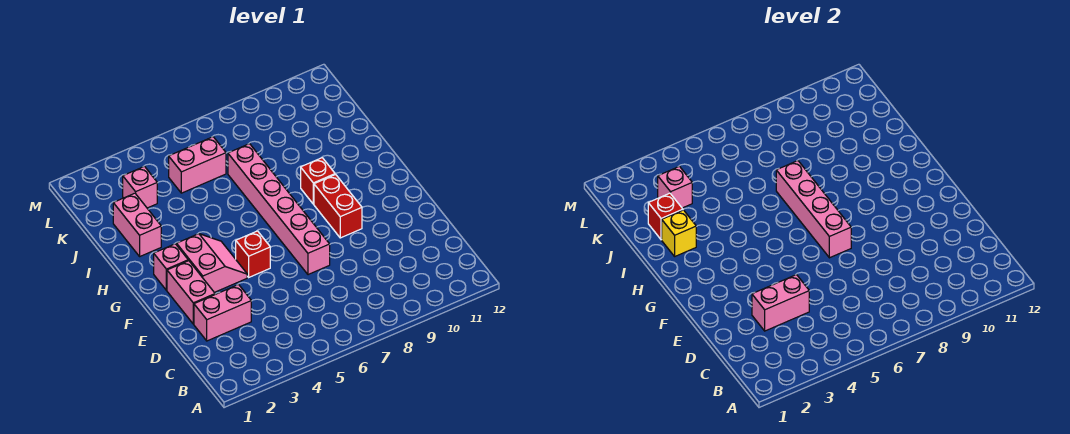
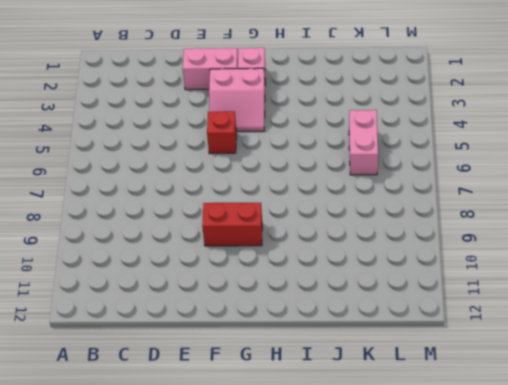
none -> pink brick D2:D3 level 1
none -> pink brick E7:J7 level 1
none -> red brick H9 level 1

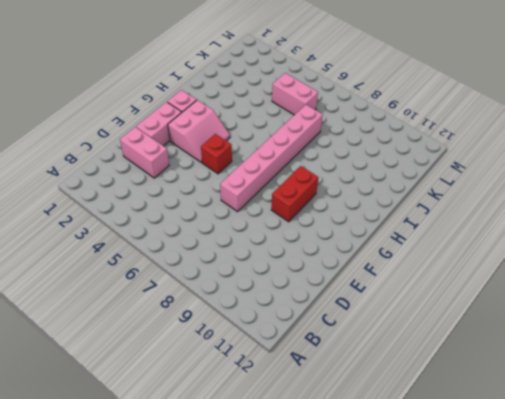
none -> red brick H9 level 1
none -> pink brick I2:J2 level 1
none -> pink brick K3 level 1

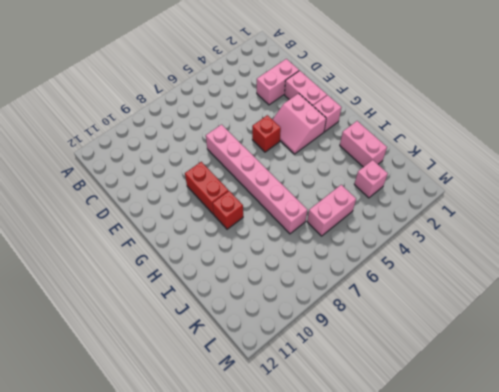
none -> pink brick D3:D4 level 2
none -> pink brick F7:I7 level 2
none -> yellow brick I2 level 2

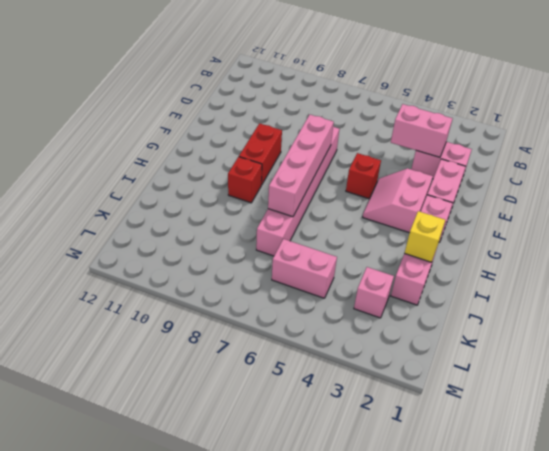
none -> red brick J2 level 2
none -> pink brick K3 level 2

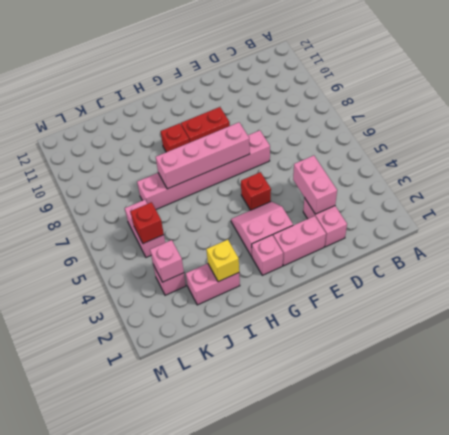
red brick K5 level 2 -> red brick J2 level 2

